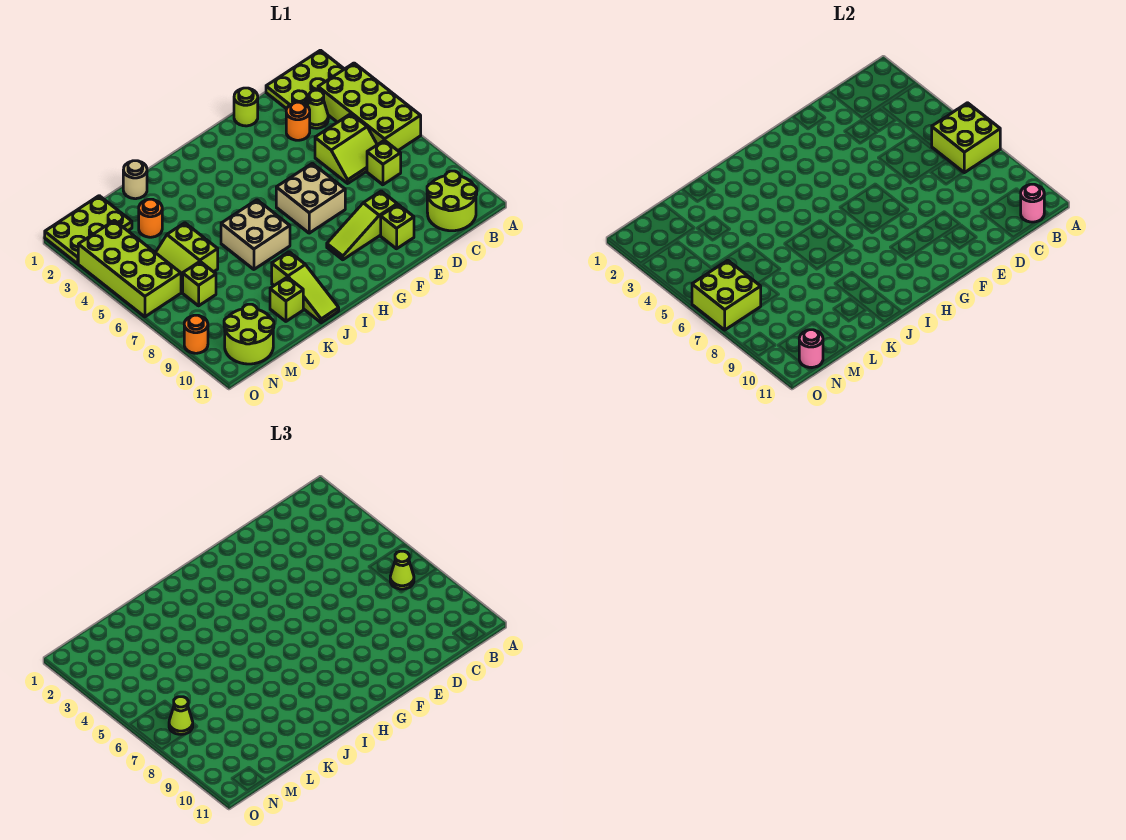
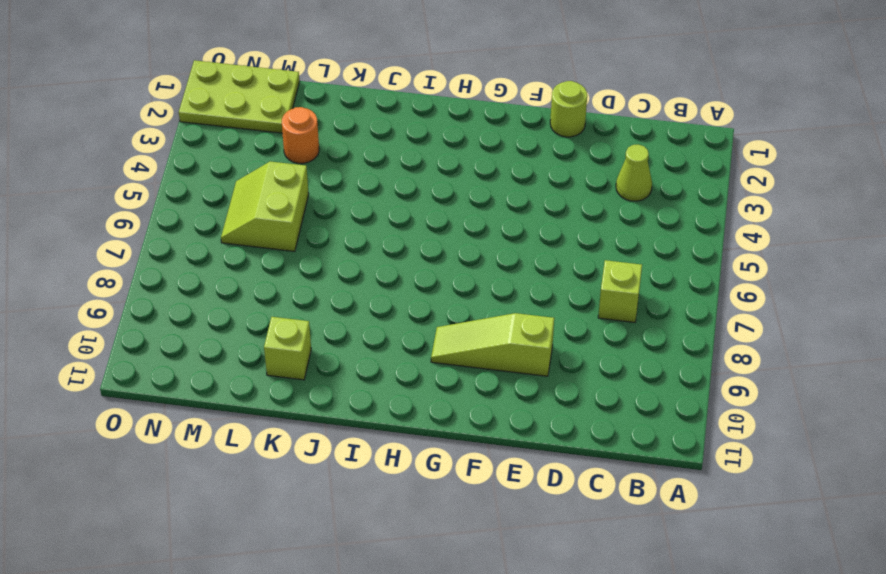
none -> lime plate A1:C2 level 1
none -> lime brick A3:B6 level 1
none -> lime round brick B10:C11 level 1

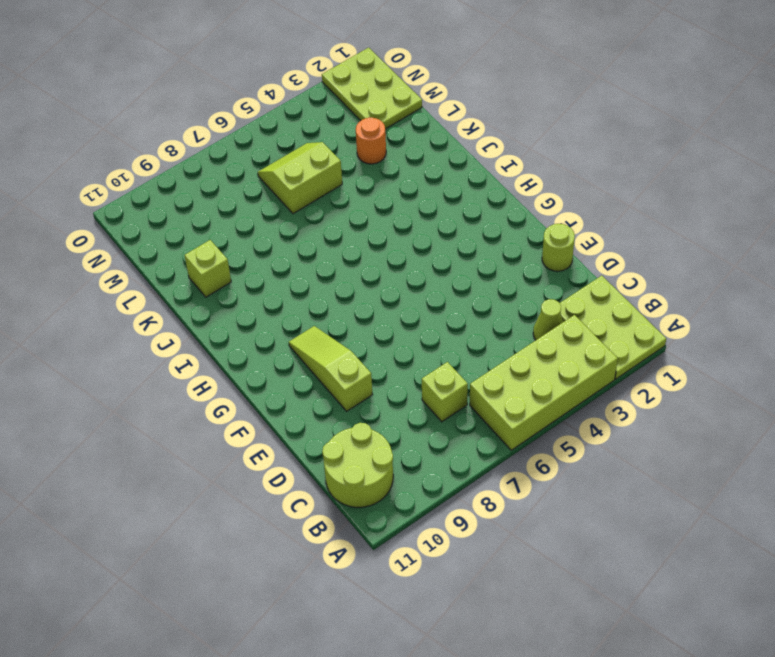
none -> lime slope C5:D6 level 1 top 5
none -> orange round brick D3 level 1
none -> lime brick E10 level 1

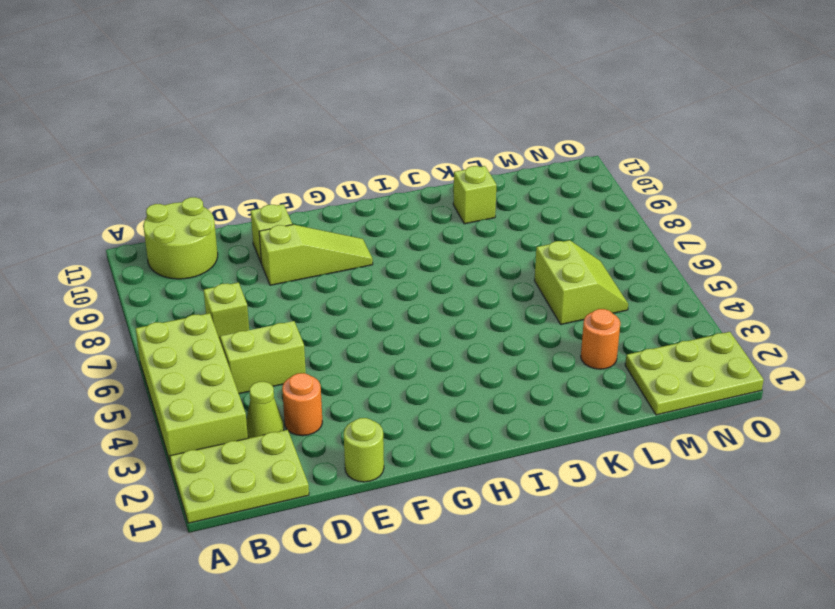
none -> tan brick F6:G7 level 1
none -> tan brick I6:J7 level 1
none -> lime slope J9:J11 level 1 top 9

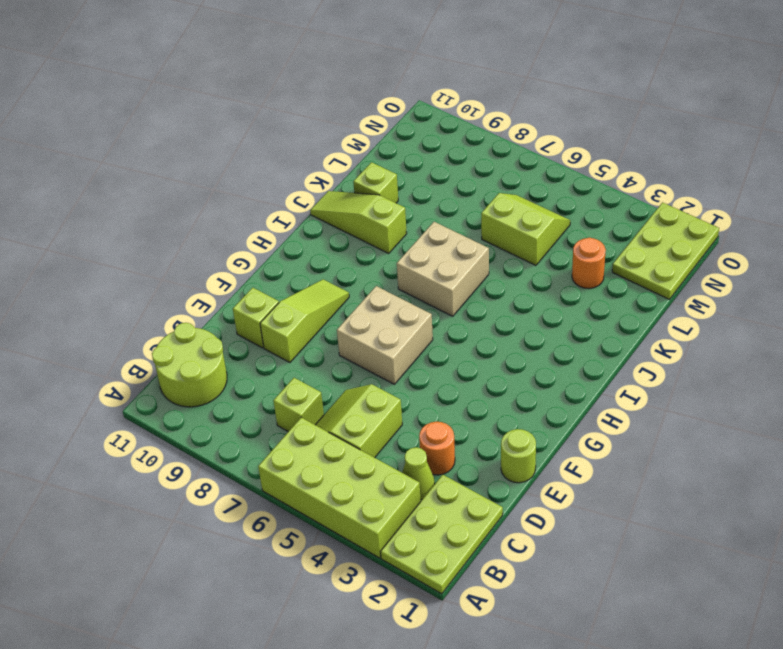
none -> tan round brick K1 level 1
none -> lime brick M7 level 1
none -> lime round brick M10:N11 level 1

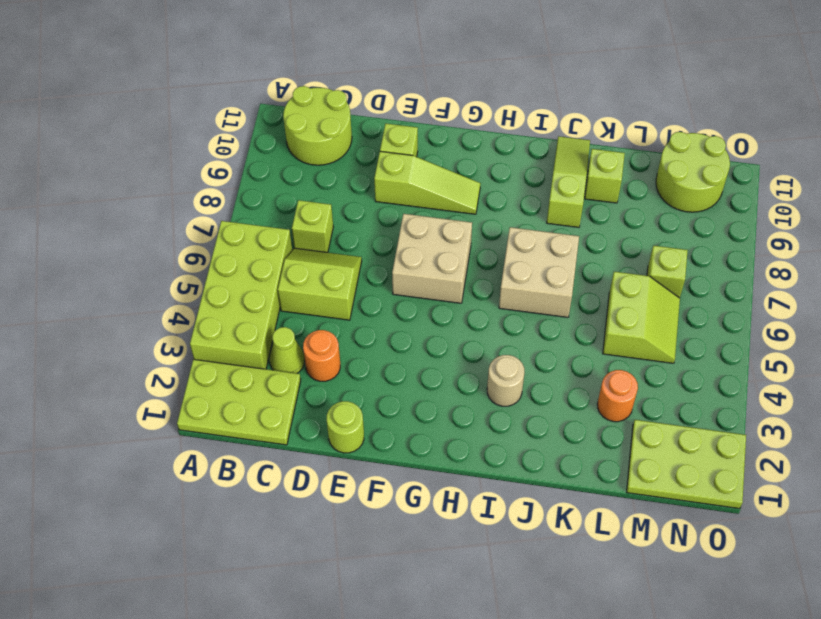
tan round brick I3 level 1 -> tan round brick K1 level 1
none -> lime brick N3:O6 level 1
none -> orange round brick O9 level 1
none -> lime brick A6:B7 level 2

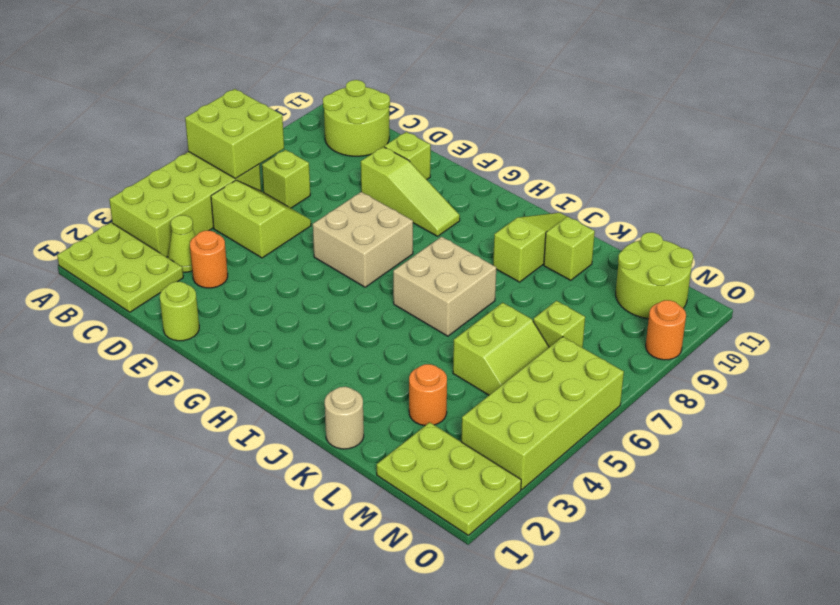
none -> pink round brick B11 level 2
none -> lime brick N6:O7 level 2
none -> pink round brick N11 level 2

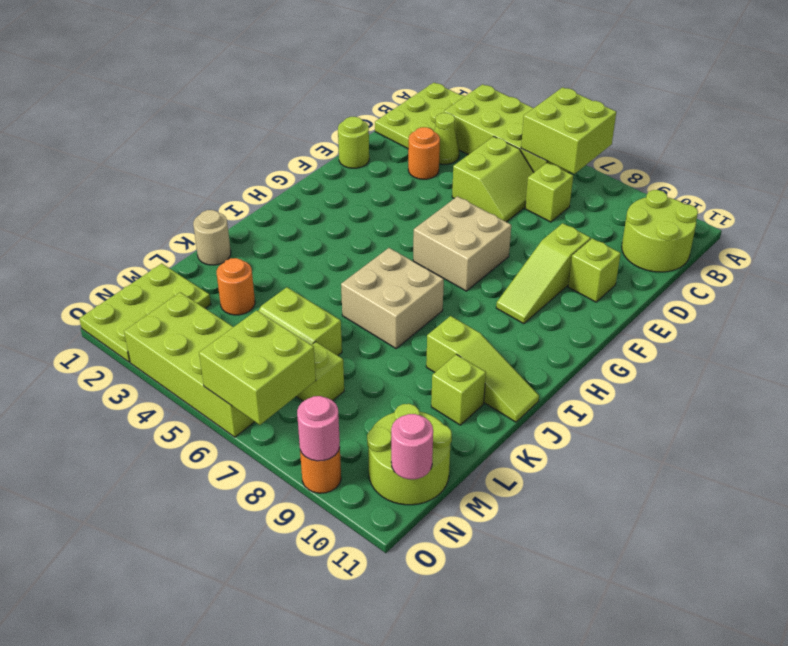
pink round brick O9 level 2 -> pink round brick B11 level 2
none -> lime cone B7 level 3
none -> lime cone N7 level 3

